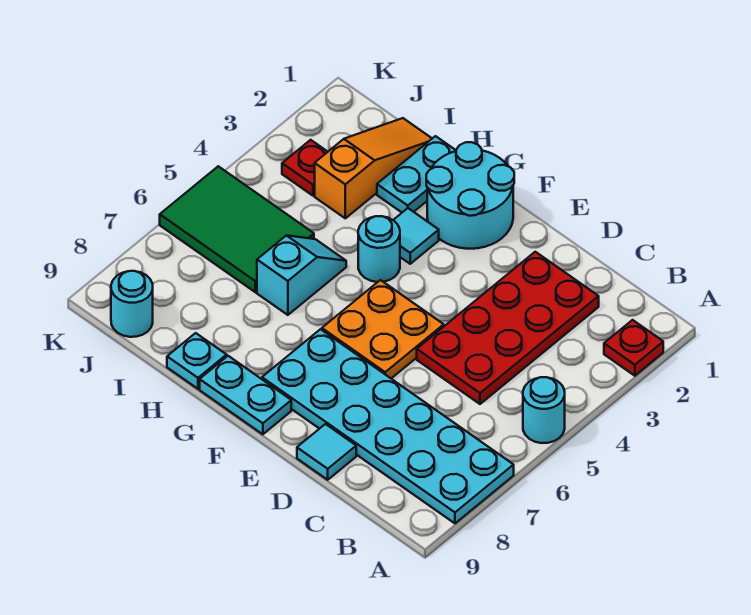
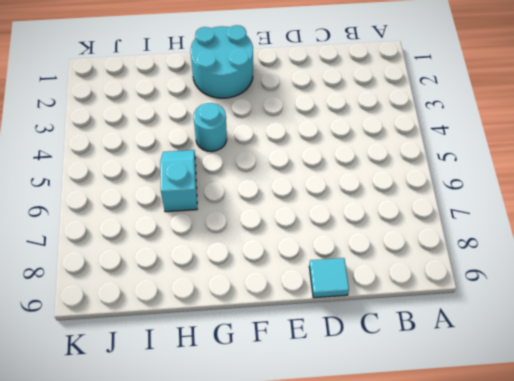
none -> red plate A2 level 1
none -> cyan round brick A5 level 1
none -> cyan plate A7:F8 level 1

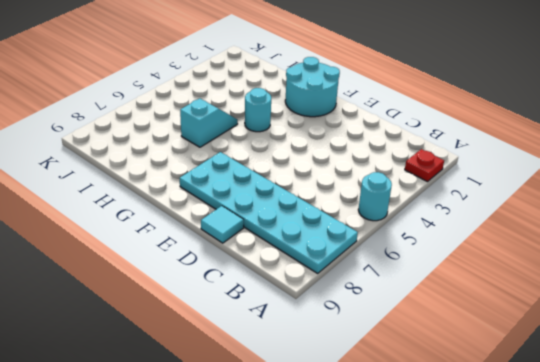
none -> red plate C2:D5 level 1
none -> orange plate E5:F6 level 1
none -> cyan plate F9:G9 level 1

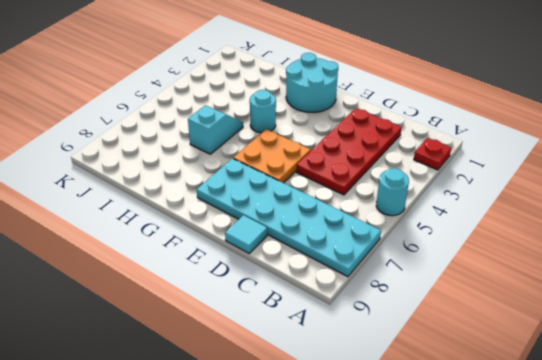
none -> cyan plate F9:G9 level 1
none -> cyan tile G3 level 1
none -> cyan plate H1:H2 level 1

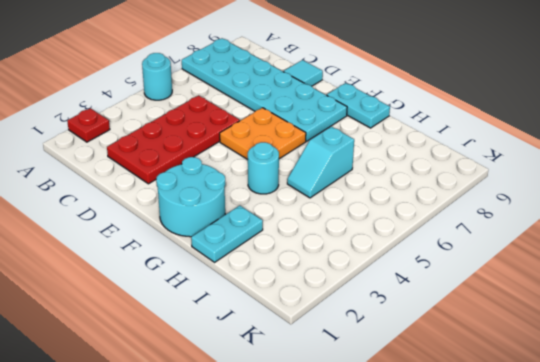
none -> cyan tile G3 level 1
none -> cyan plate H9 level 1
none -> orange slope I1:I3 level 1 top 3

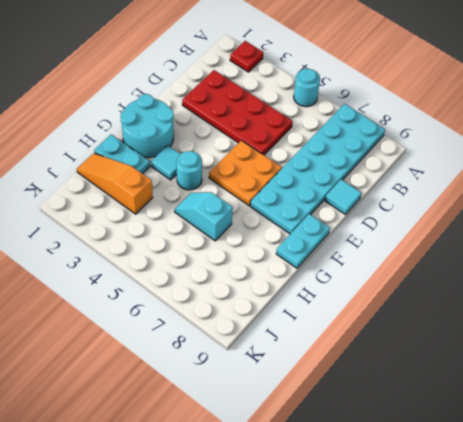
none -> cyan plate H9 level 1
none -> green tile I5:K6 level 1
none -> red plate J3 level 1

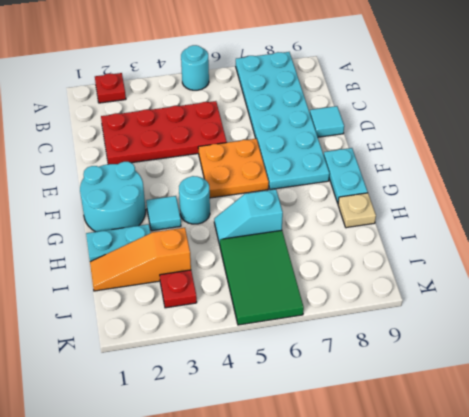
tan plate H9 level 1 -> cyan plate H9 level 1
none -> cyan round brick J9 level 1

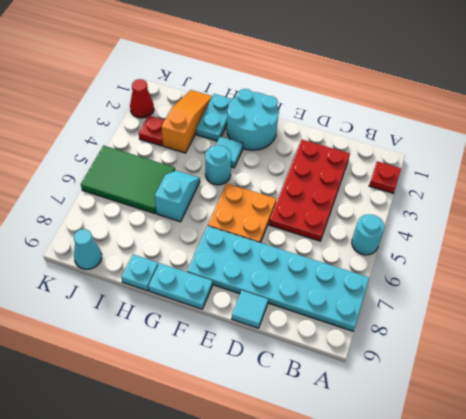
cyan cone J9 level 1 -> cyan round brick J9 level 1
red cone K2 level 1 -> none

